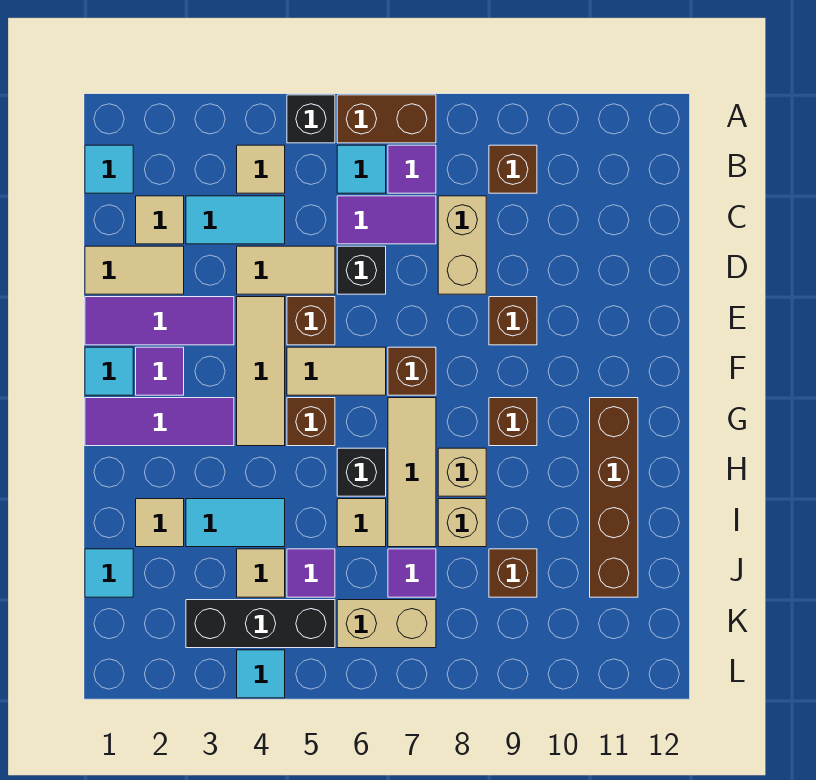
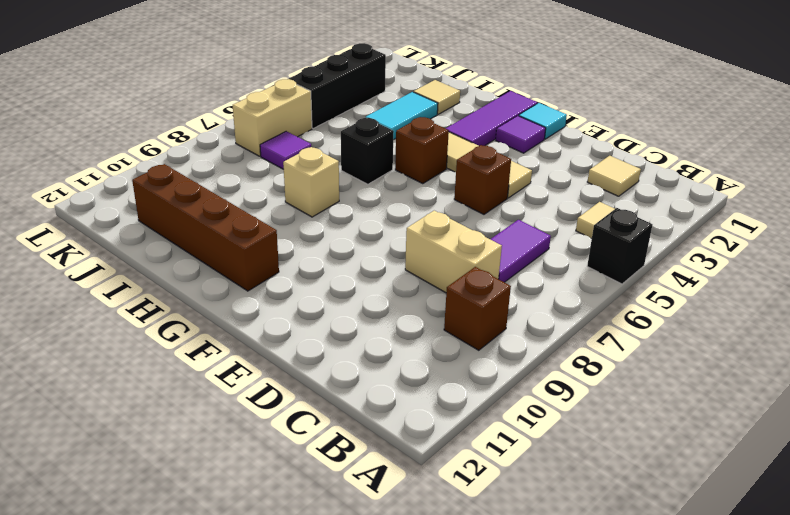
none -> brown brick A6:A7 level 1
none -> cyan tile B1 level 1
none -> cyan tile B6 level 1
none -> purple tile B7 level 1

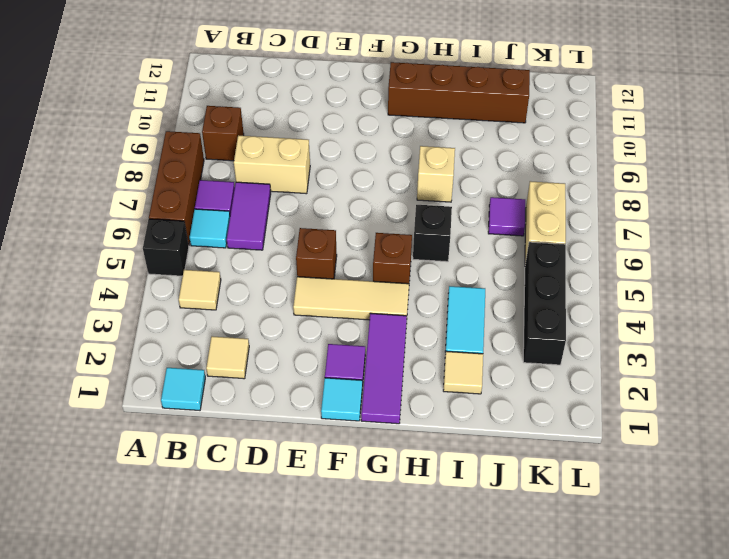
brown brick A6:A8 level 1 -> brown brick A6:A7 level 1
none -> cyan tile C3:C4 level 1
none -> tan tile D1:D2 level 1
none -> tan tile D4:D5 level 1
none -> black brick D6 level 1

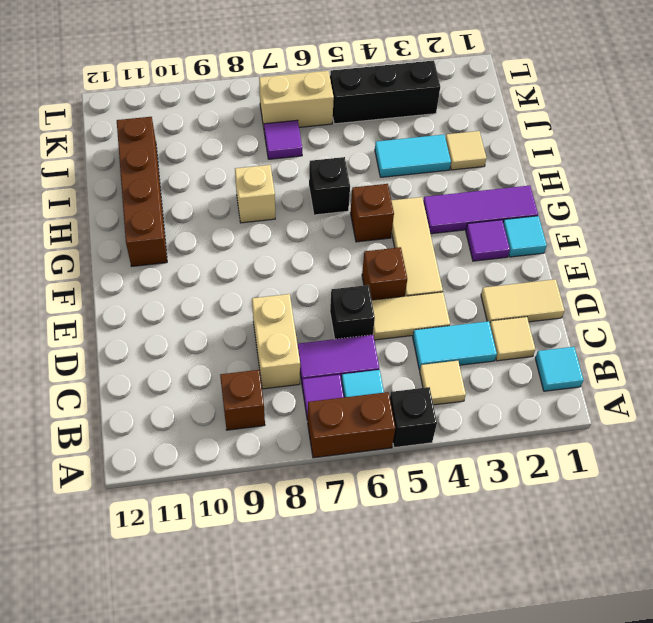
none -> purple tile E1:E3 level 1
none -> brown brick E9 level 1
none -> tan tile F5:F6 level 1
none -> brown brick F7 level 1

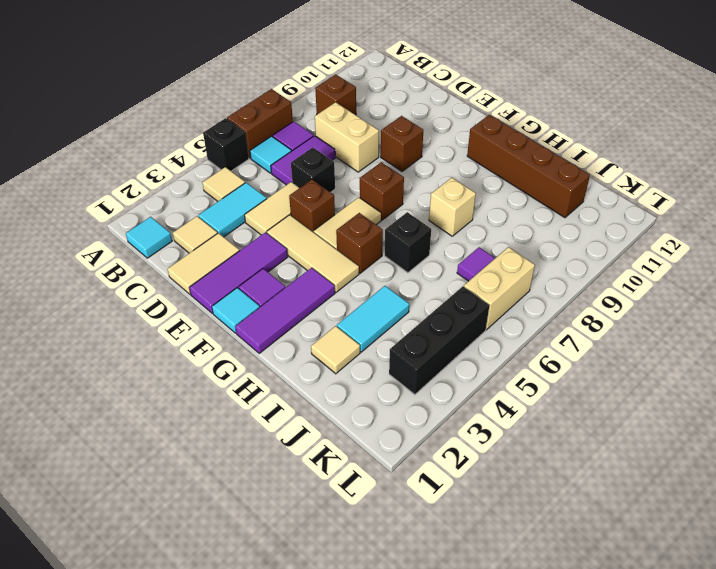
none -> tan tile G7:I7 level 1
none -> brown brick G9 level 1
none -> tan tile I6 level 1
none -> tan brick I8 level 1

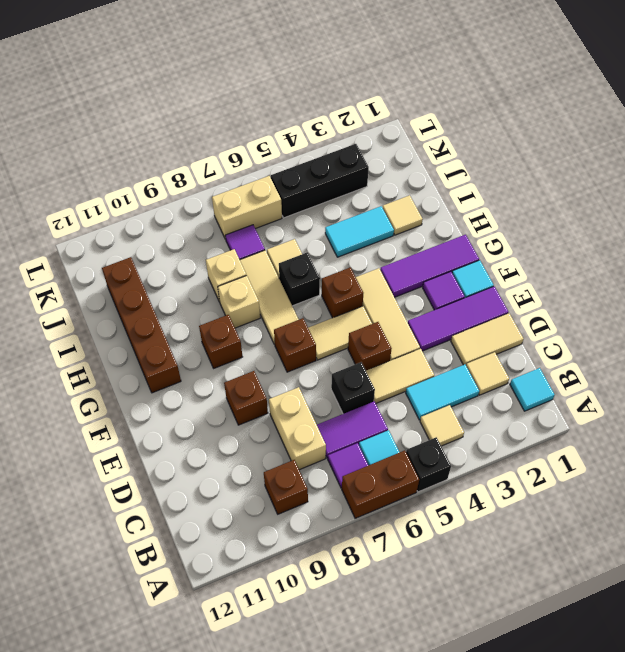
none -> cyan tile J1 level 1
none -> tan tile J4 level 1
none -> purple tile J5 level 1
none -> brown brick J9 level 1

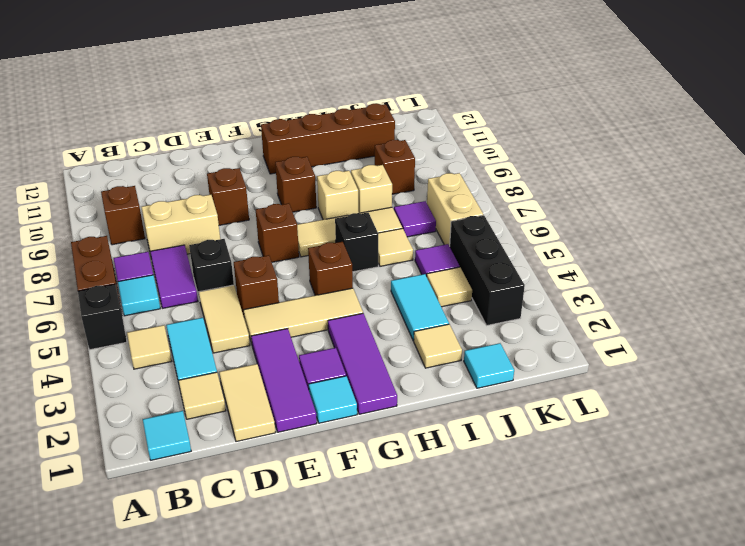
none -> tan tile F5:F6 level 1
none -> cyan tile L4 level 1

